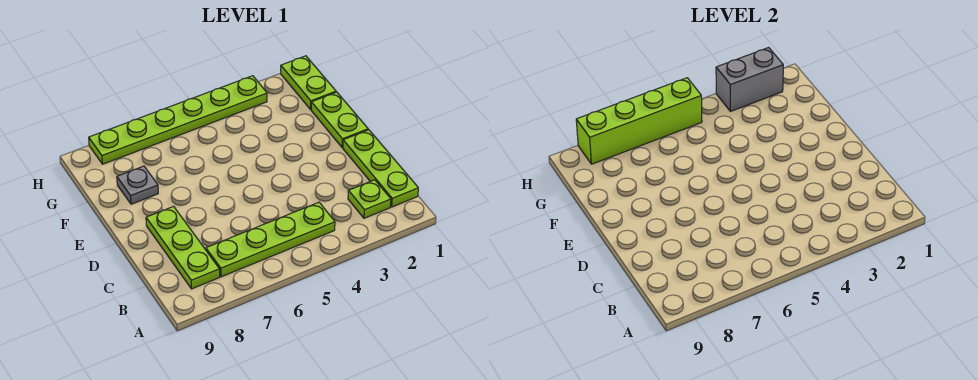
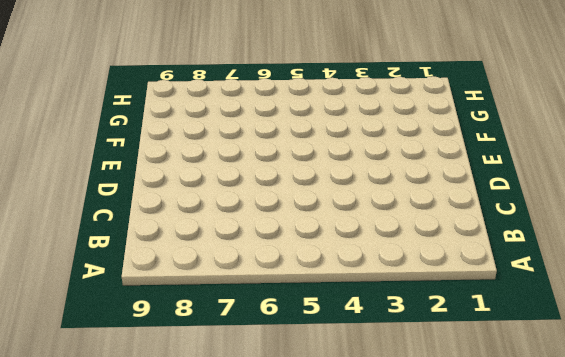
none -> lime plate B1:D1 level 1
none -> lime plate B2 level 1

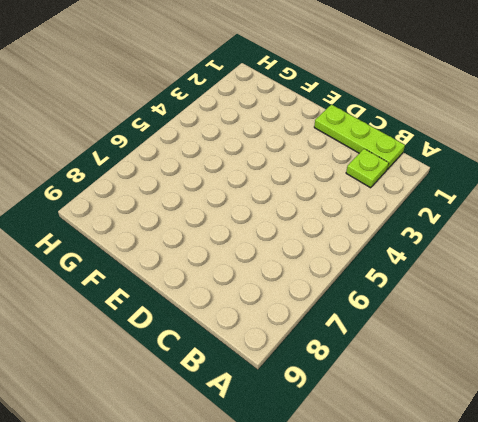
none -> lime plate B4:B7 level 1
none -> lime plate B8:D8 level 1

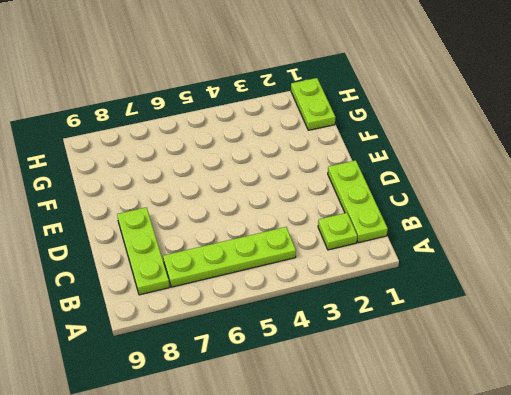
none -> lime plate E1:F1 level 1
none -> grey plate F8 level 1

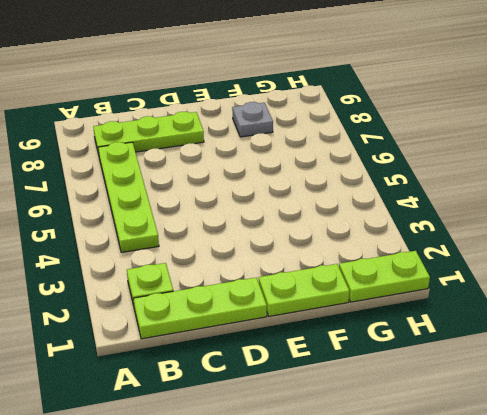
none -> lime plate H3:H8 level 1
none -> grey brick H2:H3 level 2

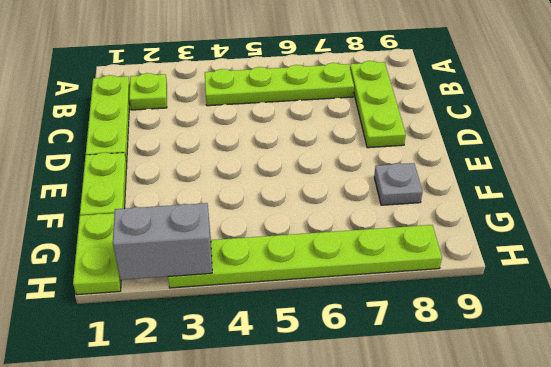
none -> lime brick H5:H8 level 2

